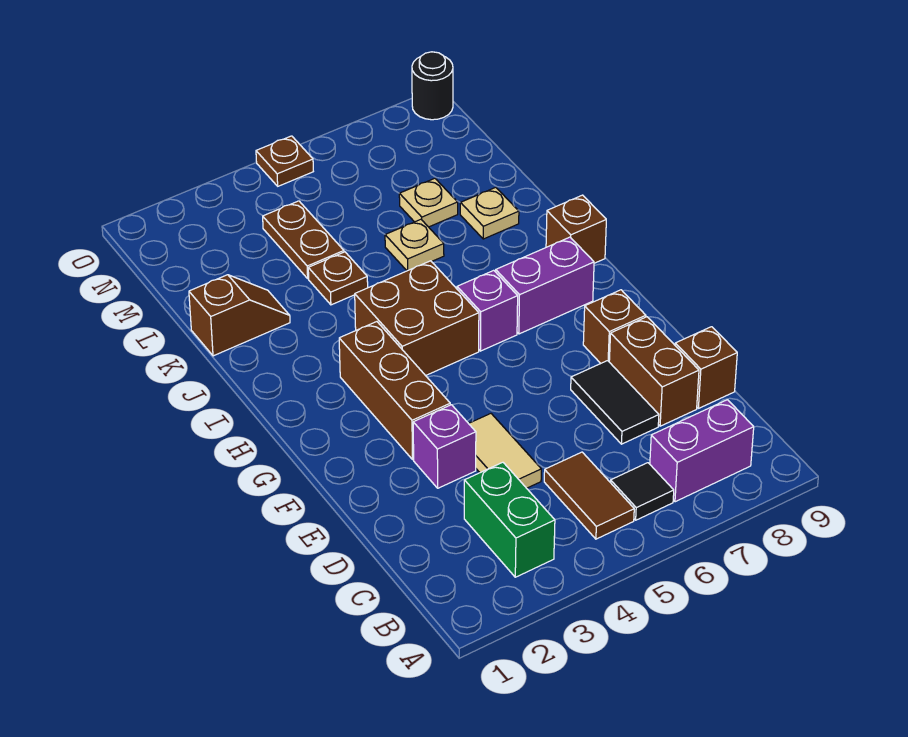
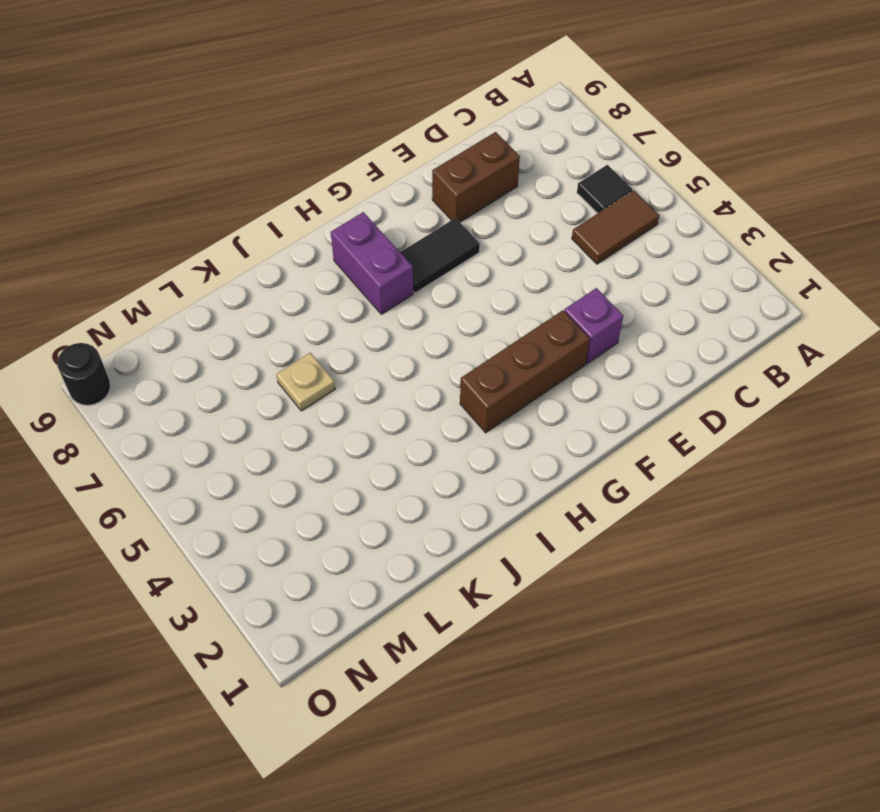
black tile F7:G7 level 1 -> black tile D7:E7 level 1
none -> green brick B3:C3 level 1
none -> purple brick B7:B8 level 1
none -> tan tile D4:E4 level 1

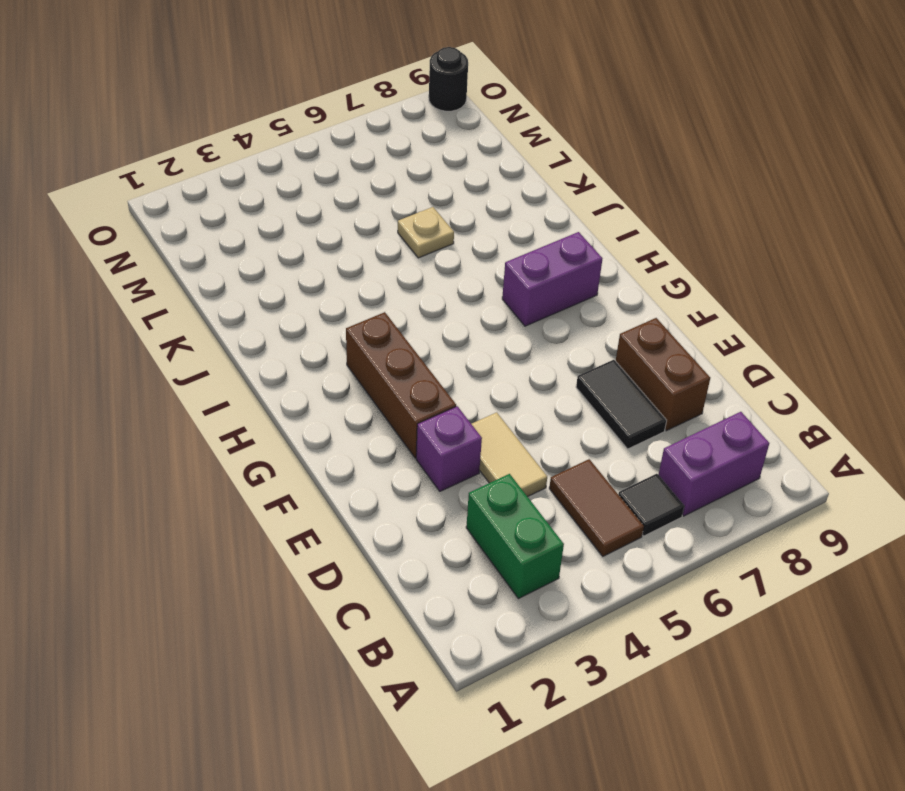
none -> brown brick D9 level 1
none -> brown brick F8 level 1
none -> brown brick H4:I5 level 1

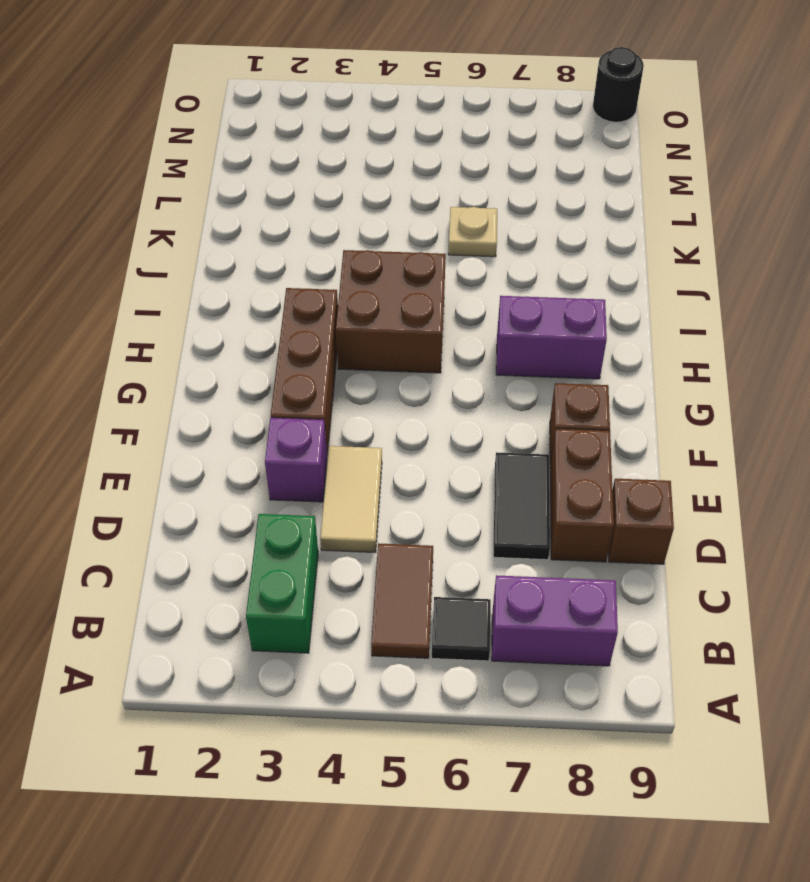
none -> purple brick H6 level 1
none -> brown brick I9 level 1
none -> brown slope K1:K2 level 1 top 1

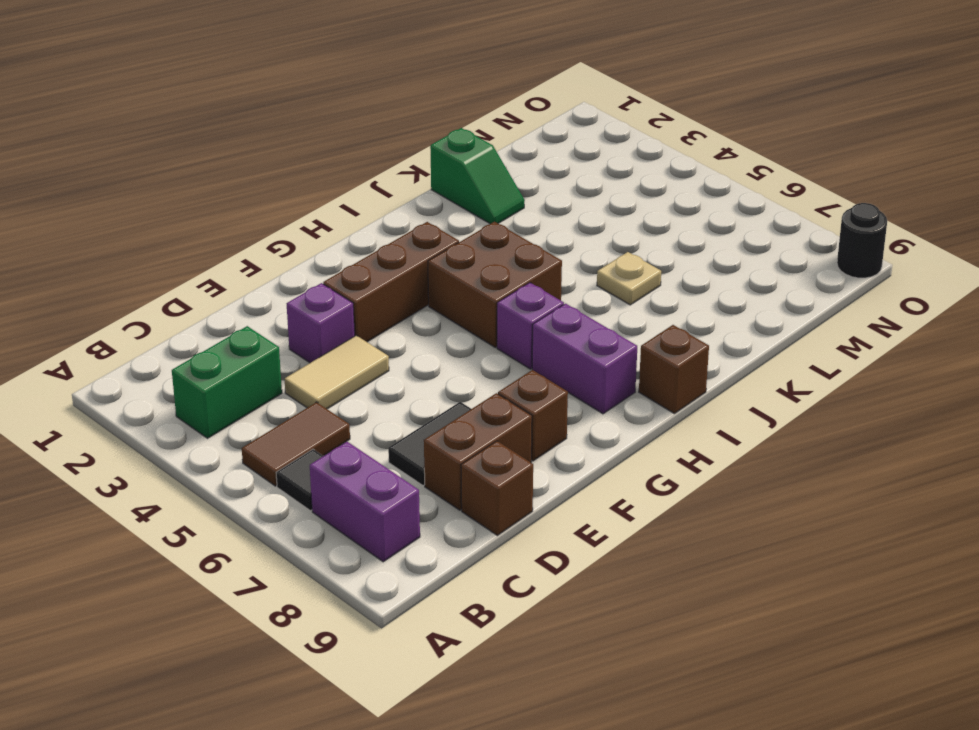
green slope K1:K2 level 1 top 1 -> brown slope K1:K2 level 1 top 1
none -> brown plate K4 level 1
none -> tan plate K8 level 1
none -> brown plate L4:M4 level 1

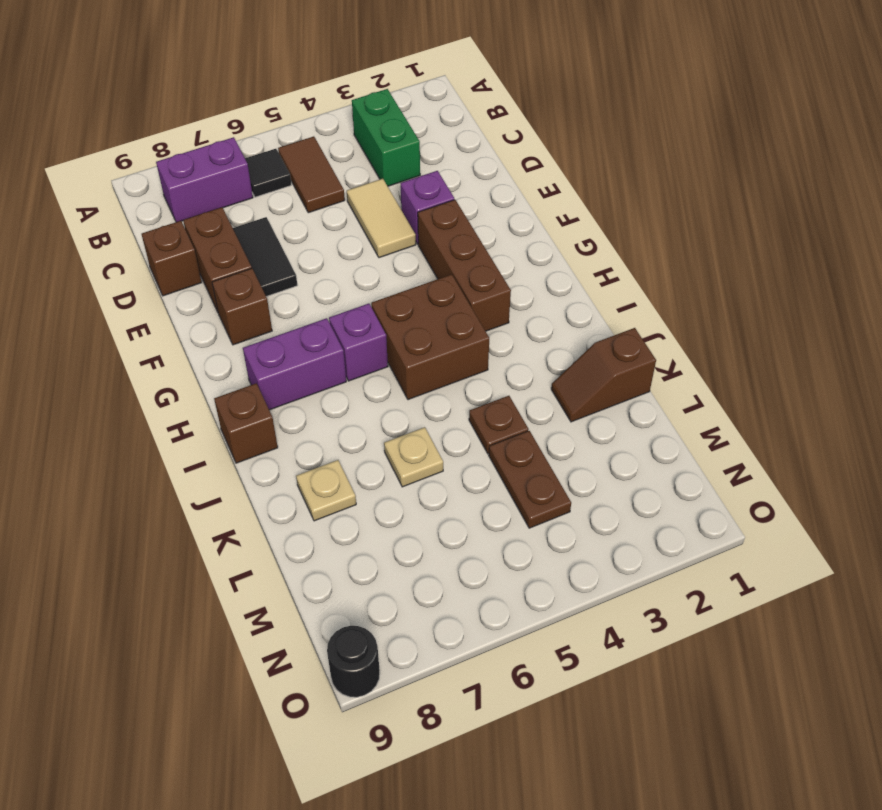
none -> tan plate L7 level 1
none -> brown plate O5 level 1

